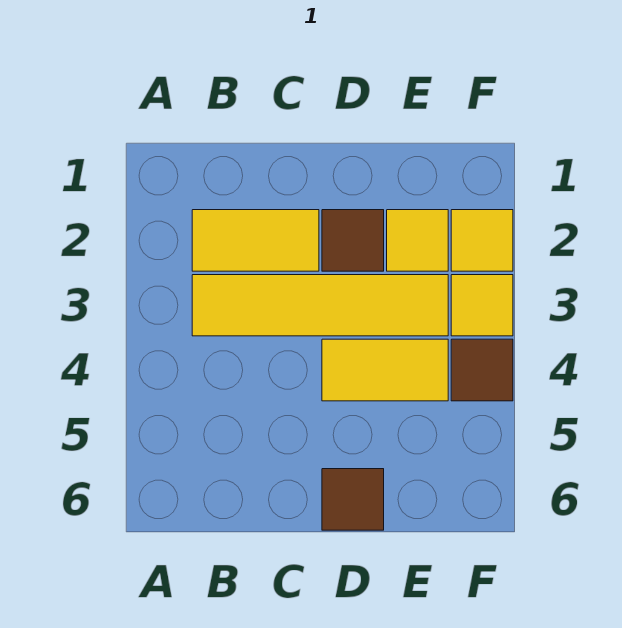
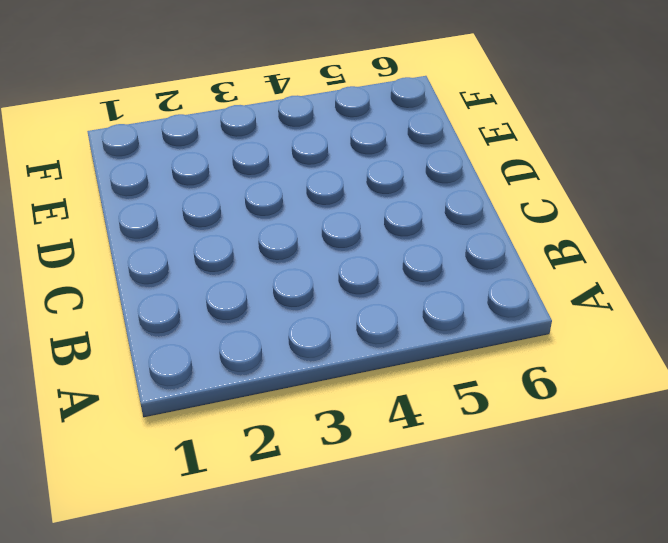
none -> yellow tile B2:C2 level 1
none -> yellow tile B3:E3 level 1

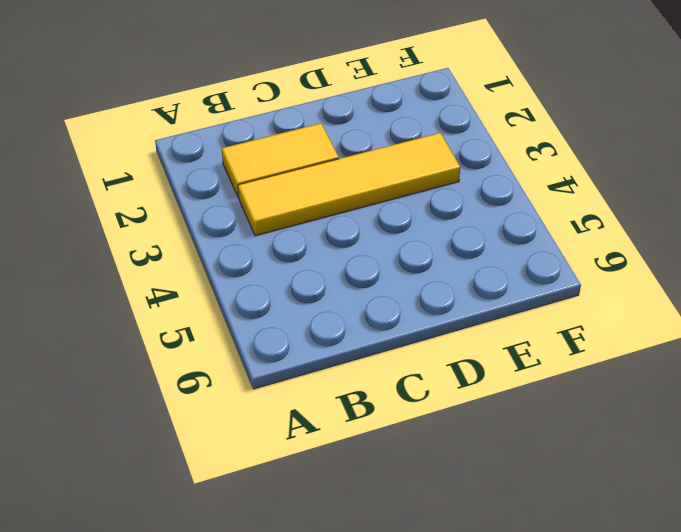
none -> brown tile D2 level 1
none -> yellow tile D4:E4 level 1

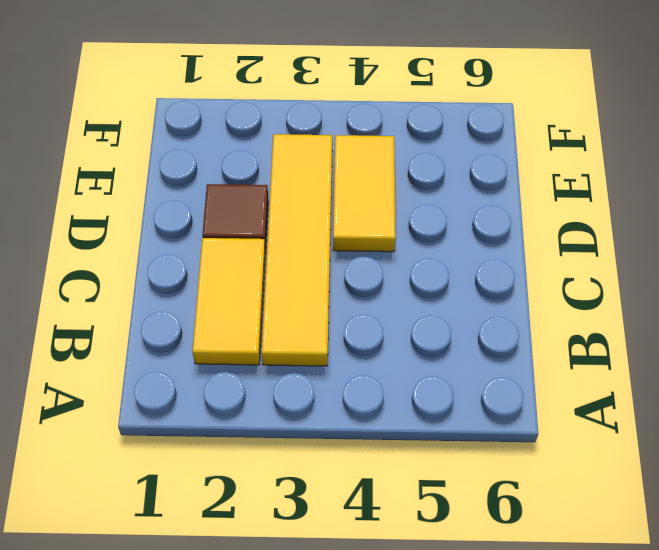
none -> brown tile D6 level 1
none -> yellow tile E2 level 1

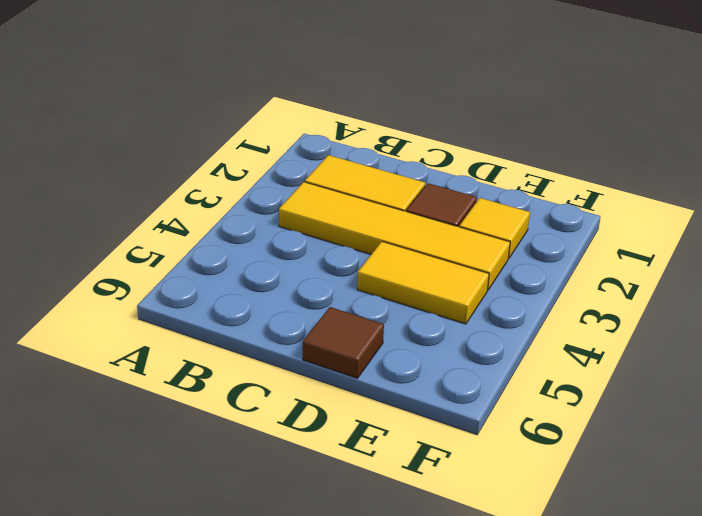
none -> yellow tile F2 level 1
none -> yellow tile F3 level 1

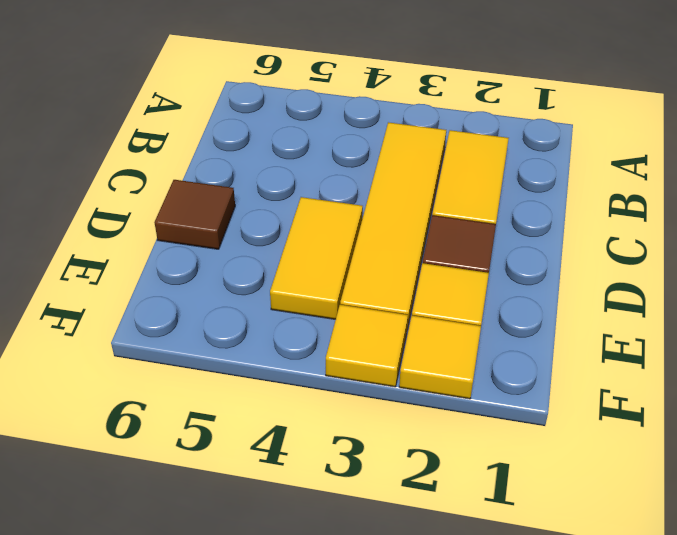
none -> brown tile F4 level 1

